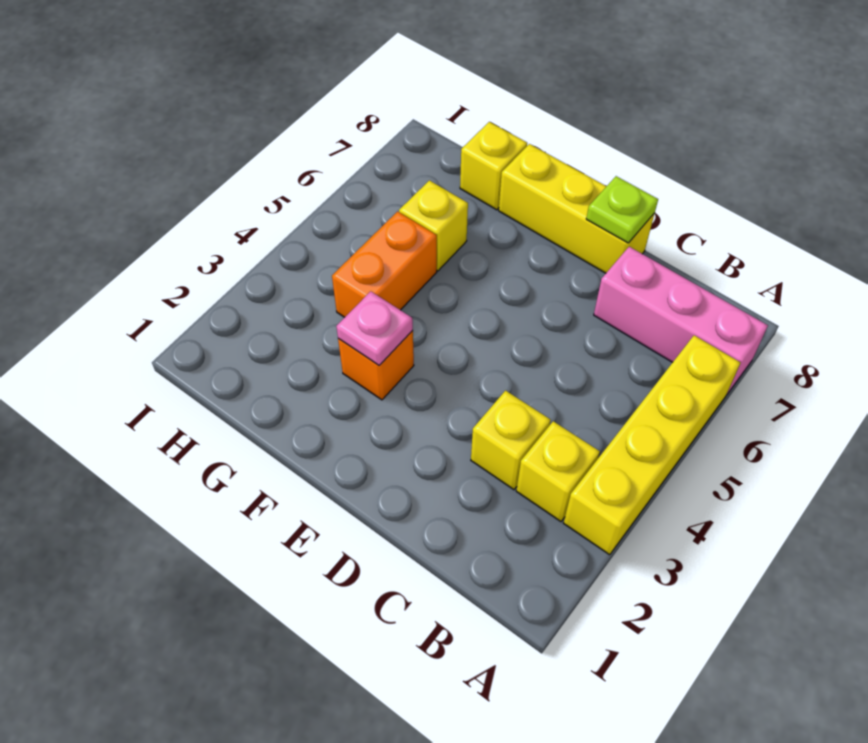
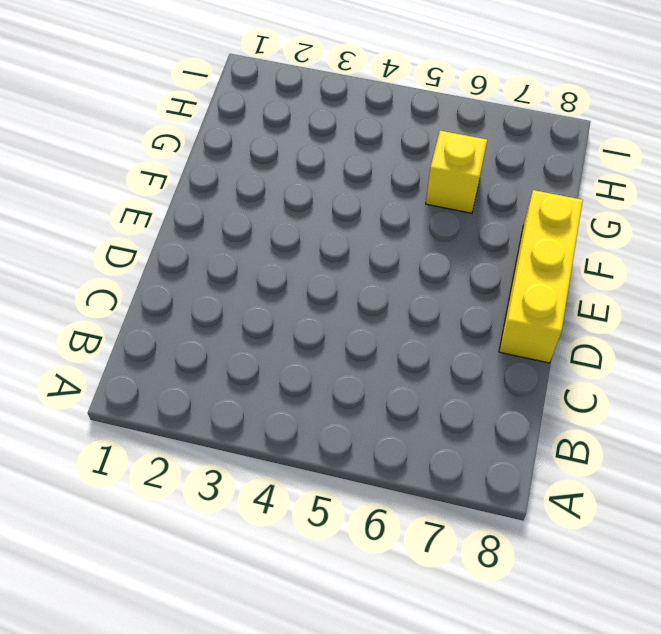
none -> yellow brick A3:A6 level 1
none -> pink brick A7:C7 level 1

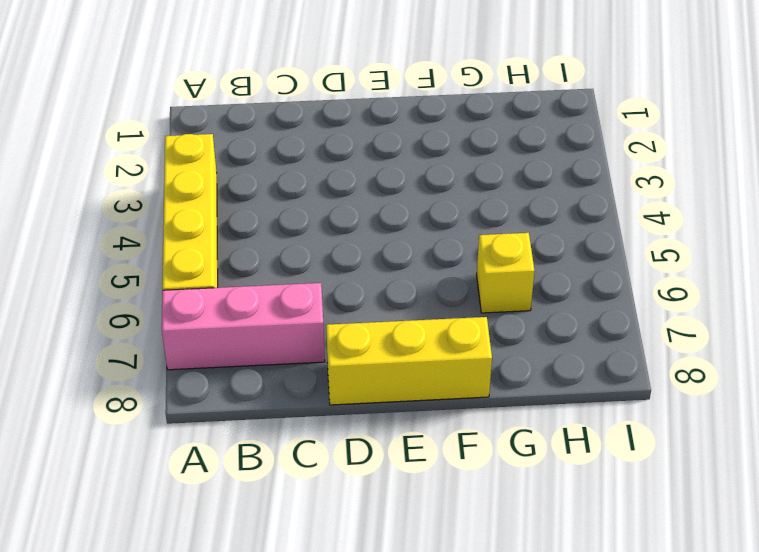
none -> yellow brick B3 level 1
none -> yellow brick C3 level 1

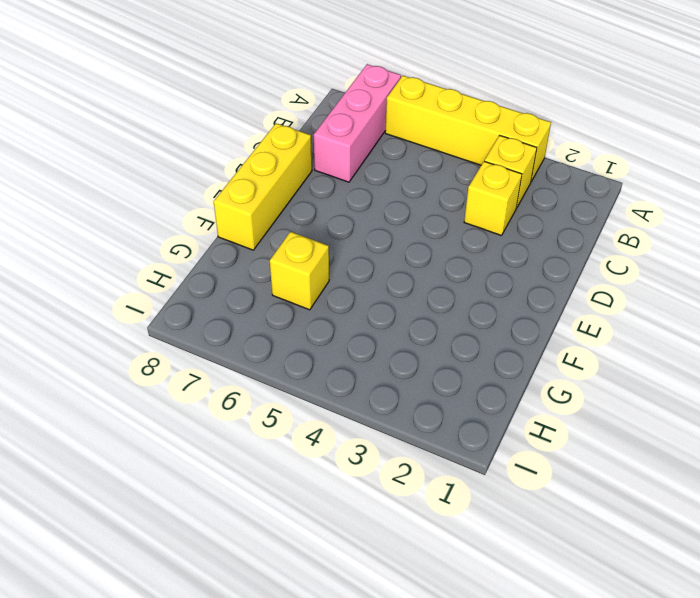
none -> orange brick F3 level 1
none -> orange brick G4:G5 level 1

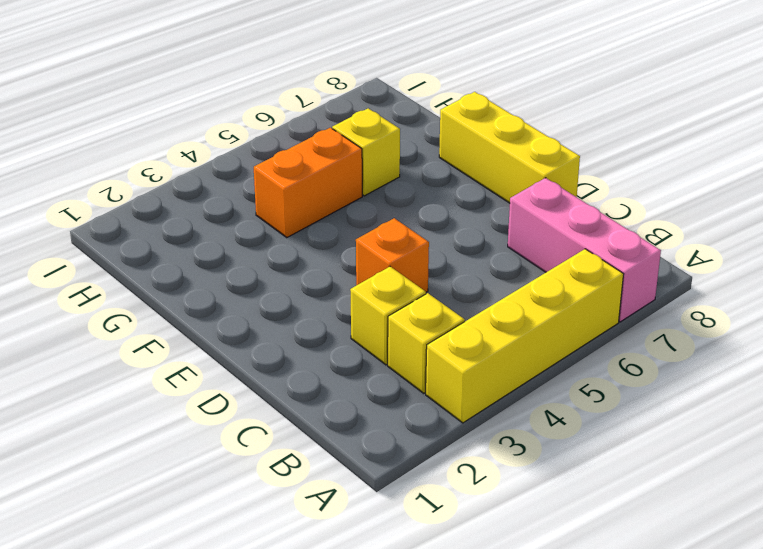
orange brick D4 level 1 -> orange brick F3 level 1
none -> yellow brick G8 level 1
none -> lime plate D8 level 2

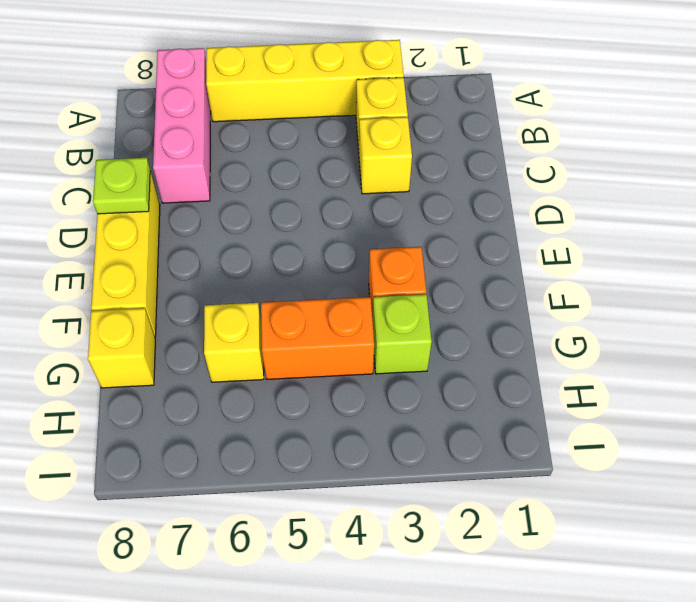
lime brick G3 level 1 -> none
none -> pink plate F3 level 2

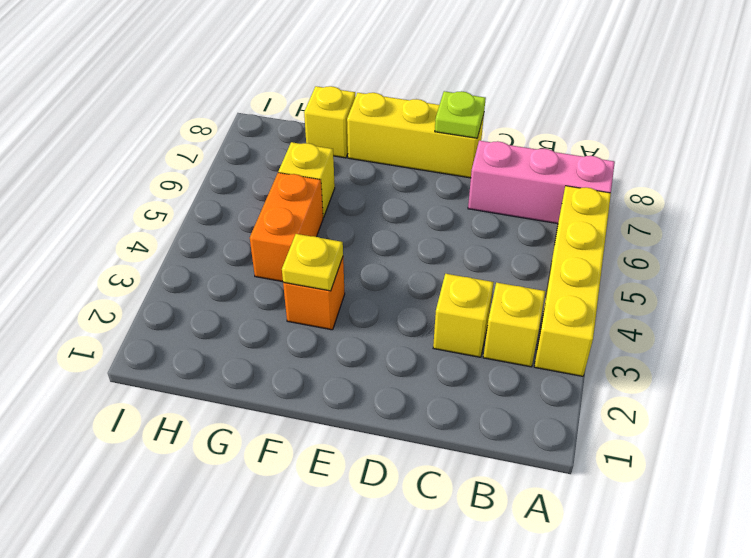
yellow plate F3 level 2 -> pink plate F3 level 2

